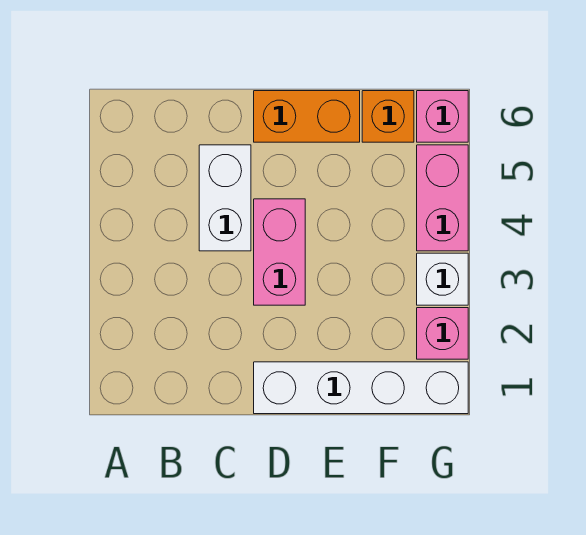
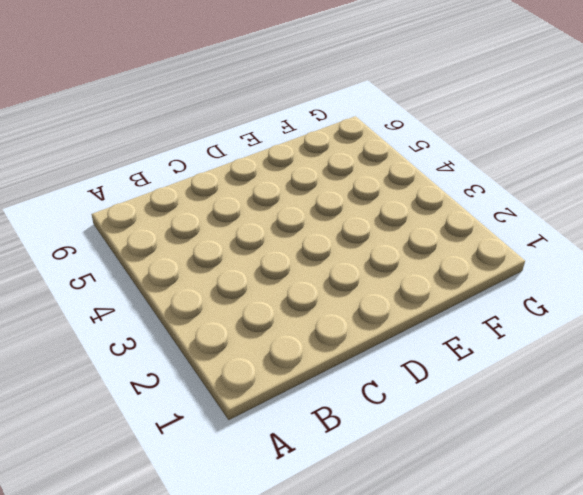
none -> white brick C4:C5 level 1
none -> white brick D1:G1 level 1

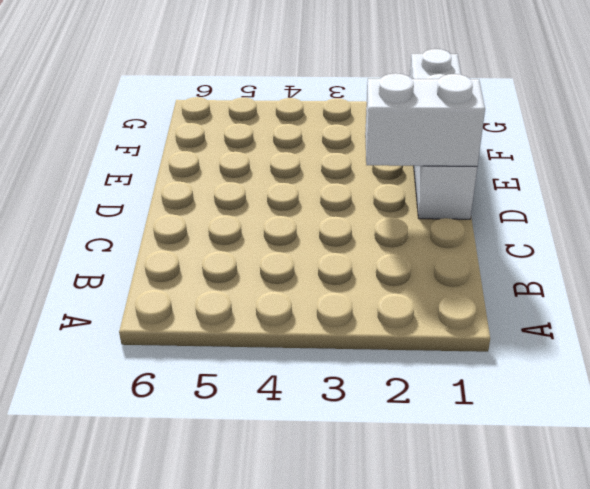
white brick D1:D2 level 2 -> white brick C4:C5 level 1
none -> pink brick D3:D4 level 1
none -> orange brick D6:E6 level 1

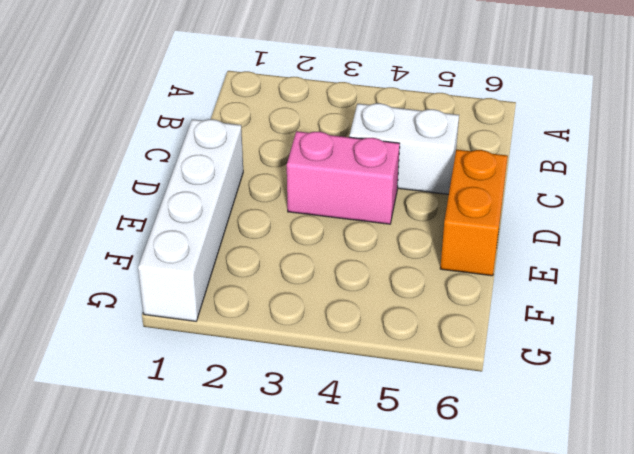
none -> orange brick F6 level 1
none -> pink brick G2 level 1

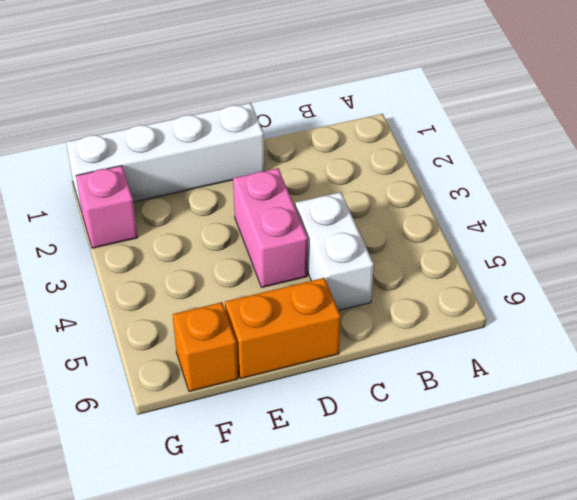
none -> white brick G3 level 1
none -> pink brick G4:G5 level 1

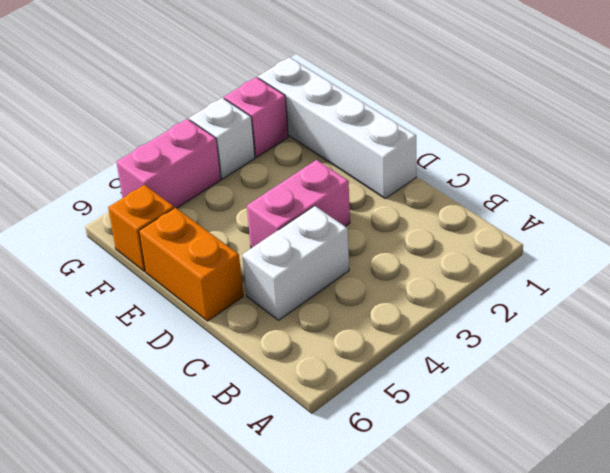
none -> pink brick G6 level 1

